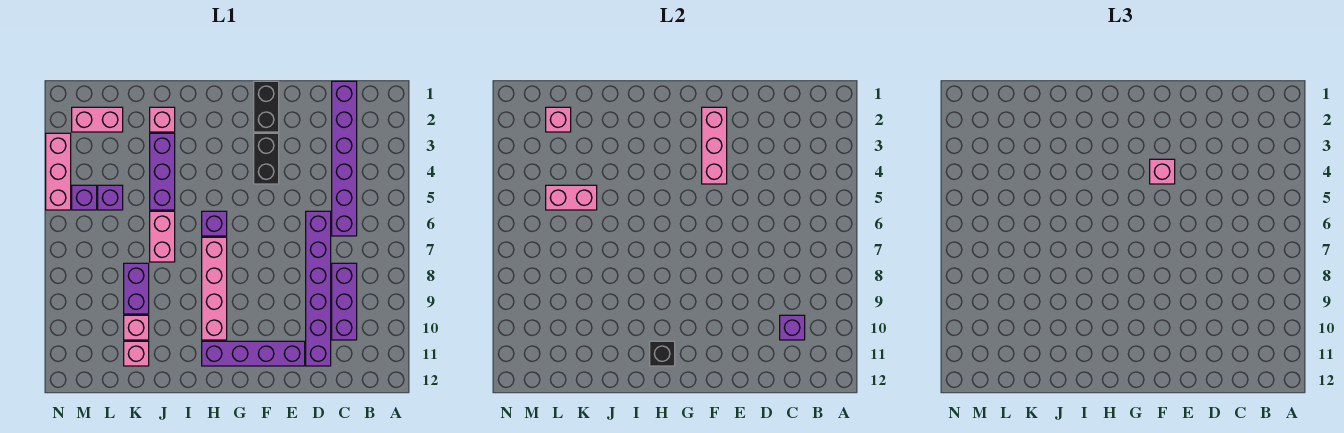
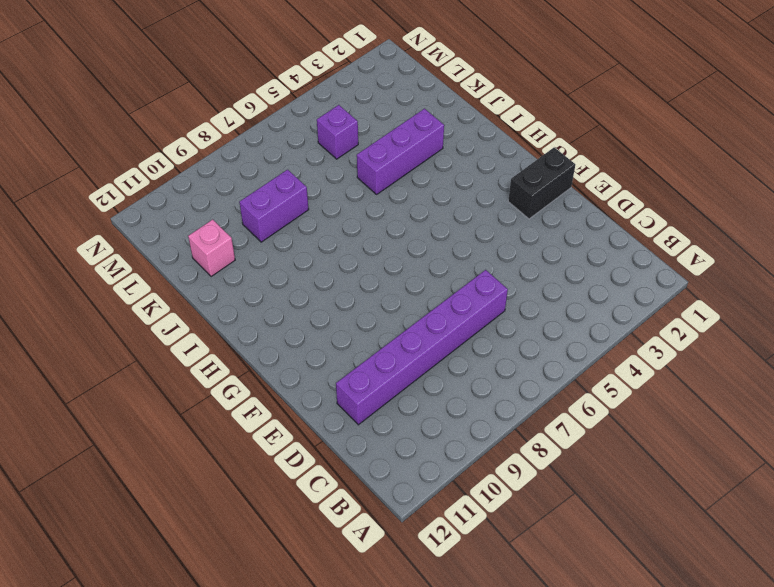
none -> purple brick C1:C6 level 1
none -> purple brick C8:C10 level 1
none -> purple brick E11:H11 level 1

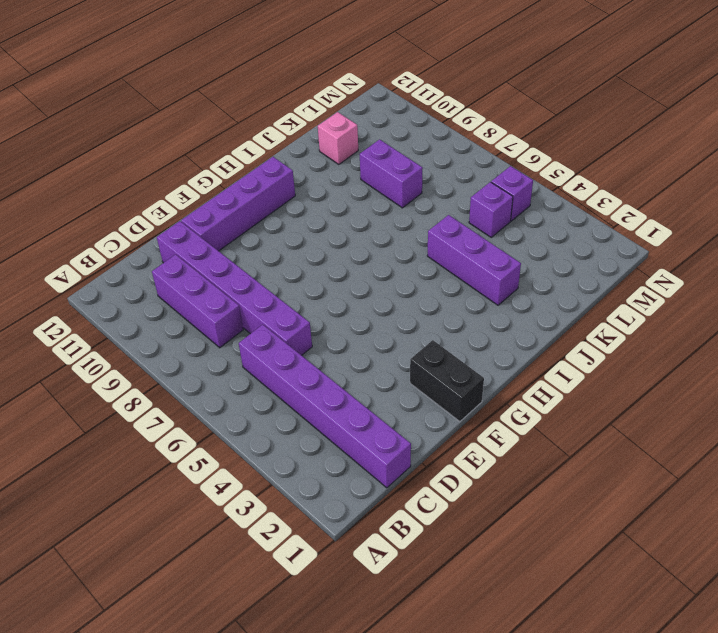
none -> black brick F3:F4 level 1
none -> purple brick H6 level 1
none -> pink brick H7:H10 level 1

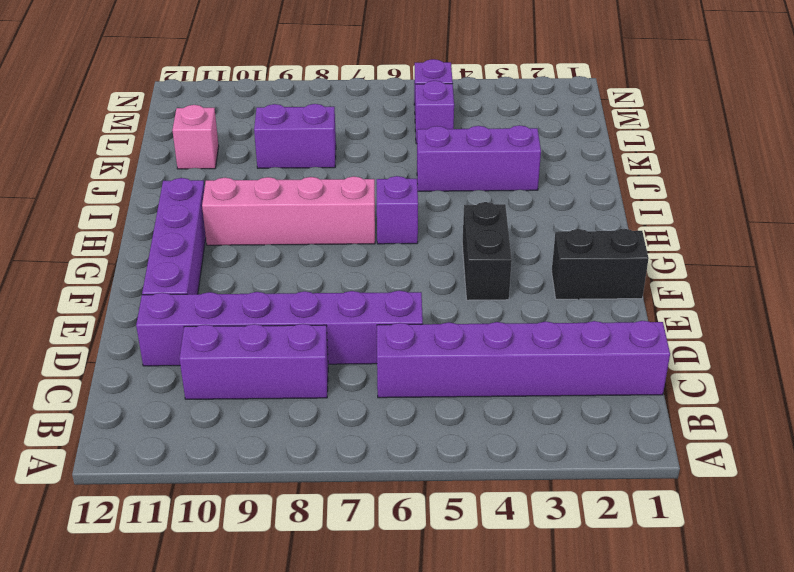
black brick F4:G4 level 1 -> black brick F3:F4 level 1
none -> pink brick J2 level 1
none -> pink brick J6:J7 level 1
none -> pink brick K10 level 1

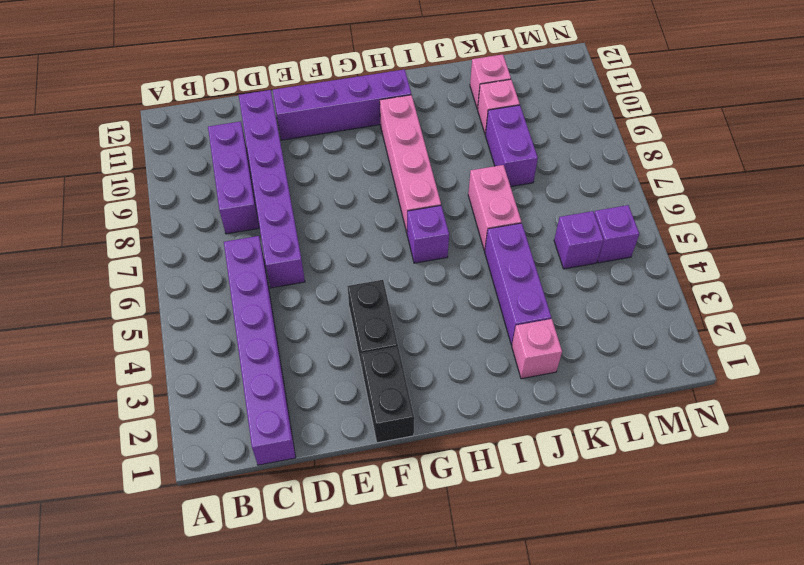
none -> pink brick L2:M2 level 1
none -> pink brick N3:N5 level 1
none -> purple brick C10 level 2

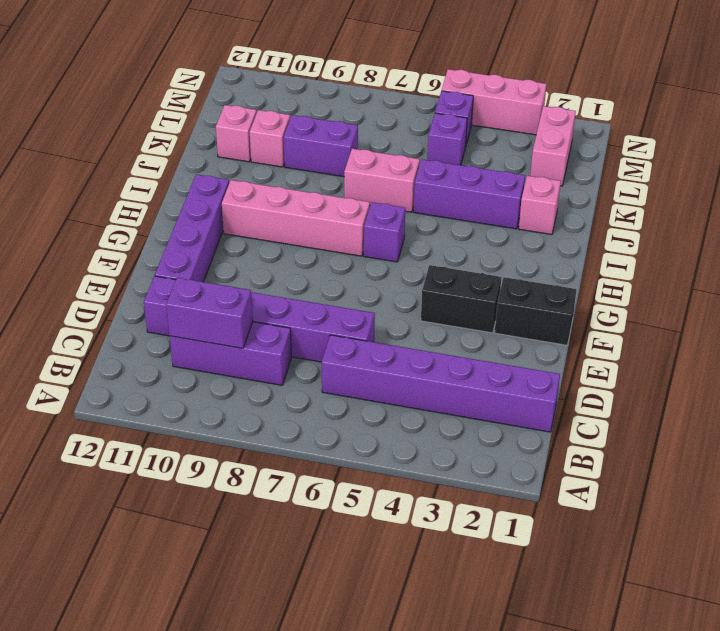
purple brick C9:C10 level 2 -> purple brick C10 level 2
none -> pink brick F2:F4 level 2
none -> black brick H11 level 2
none -> pink brick K5:L5 level 2

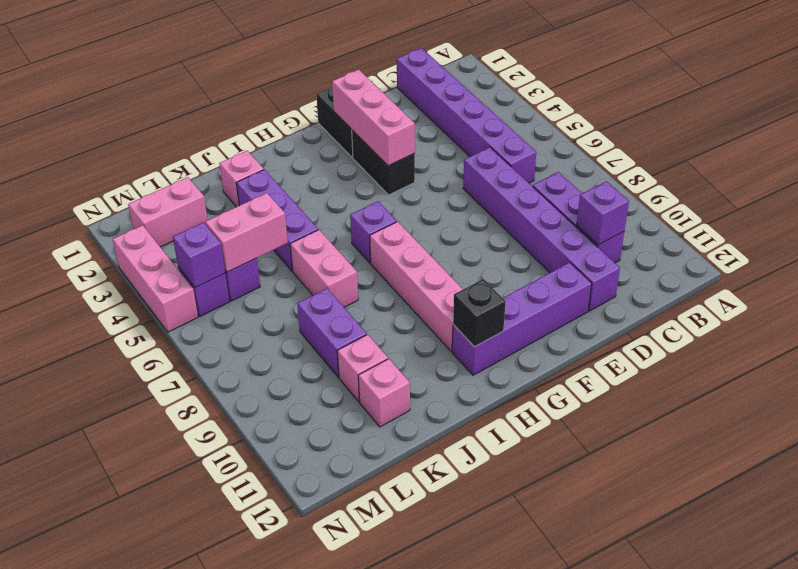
purple brick M5 level 2 -> none
none -> pink brick L2 level 2
none -> pink brick F4 level 3

